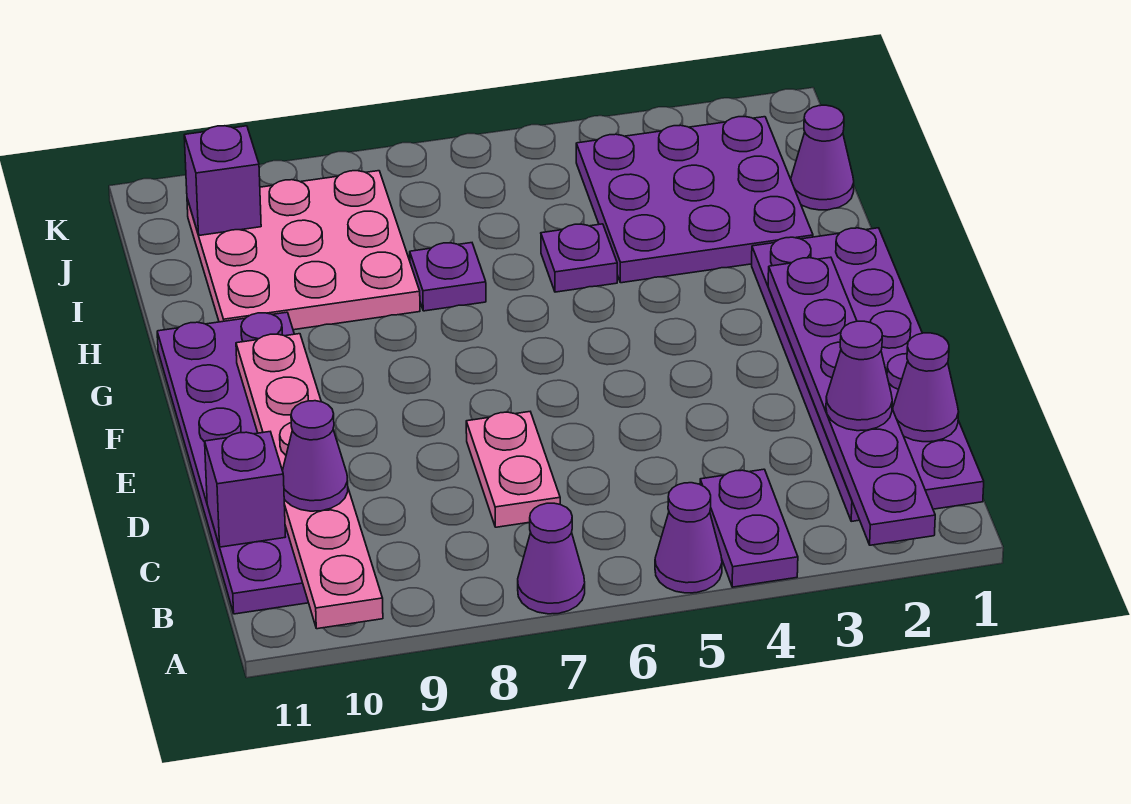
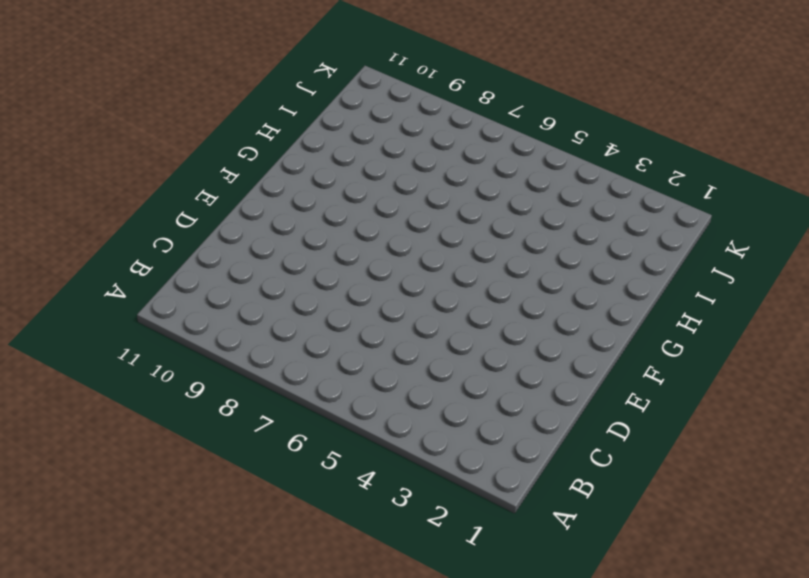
none -> purple plate A4:B4 level 1
none -> purple cone A5 level 1
none -> purple cone A7 level 1

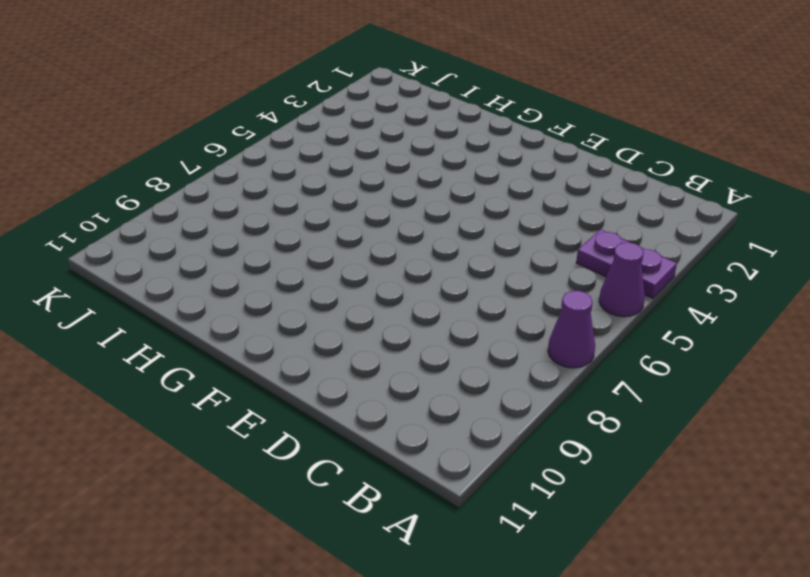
none -> purple plate B1:G2 level 1
none -> purple plate B10:G11 level 1
none -> pink plate C7:D7 level 1

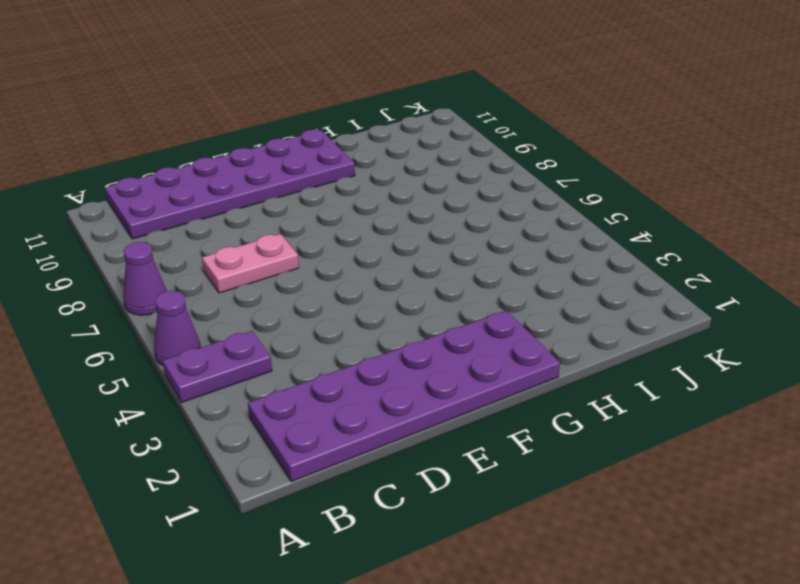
none -> purple plate H2:J4 level 1
none -> purple plate H5 level 1
none -> purple plate H7 level 1

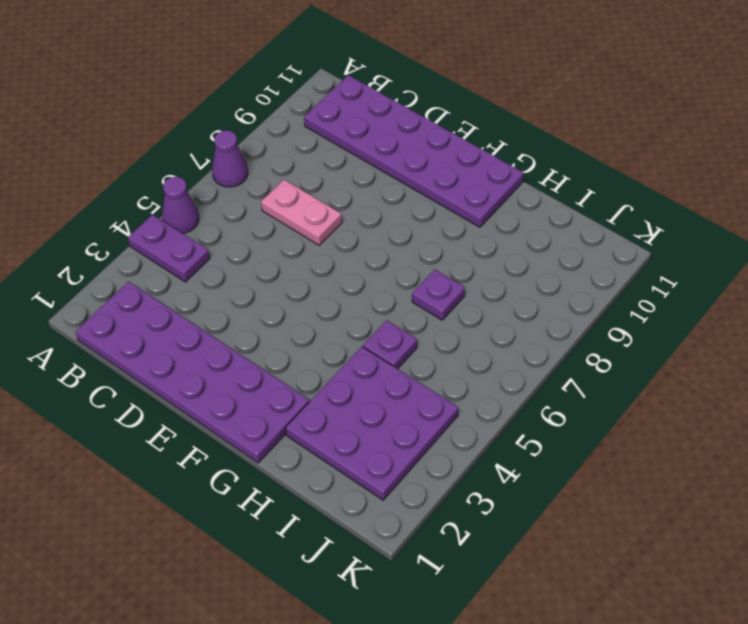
none -> pink plate H8:J10 level 1
none -> purple cone I1 level 1
none -> purple plate A2:F2 level 2

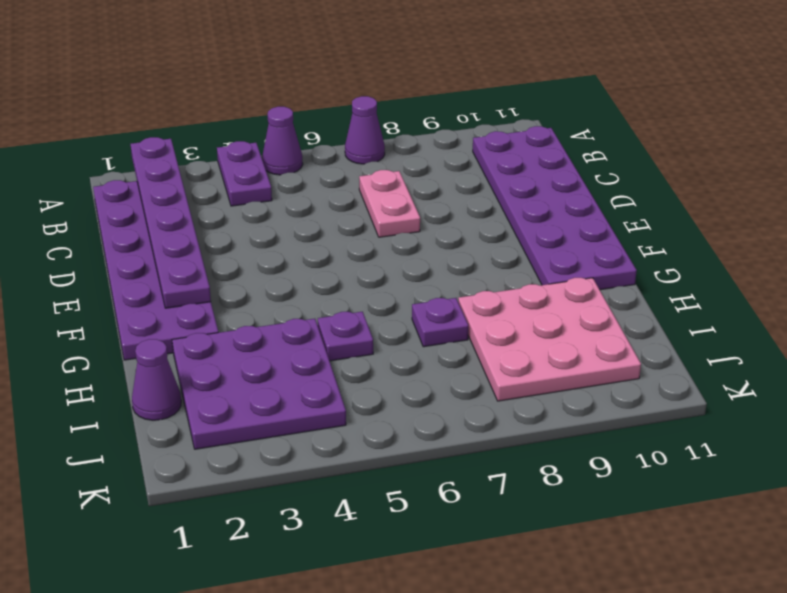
none -> pink plate A10:F10 level 2
none -> purple cone C1 level 2
none -> purple brick C11 level 2

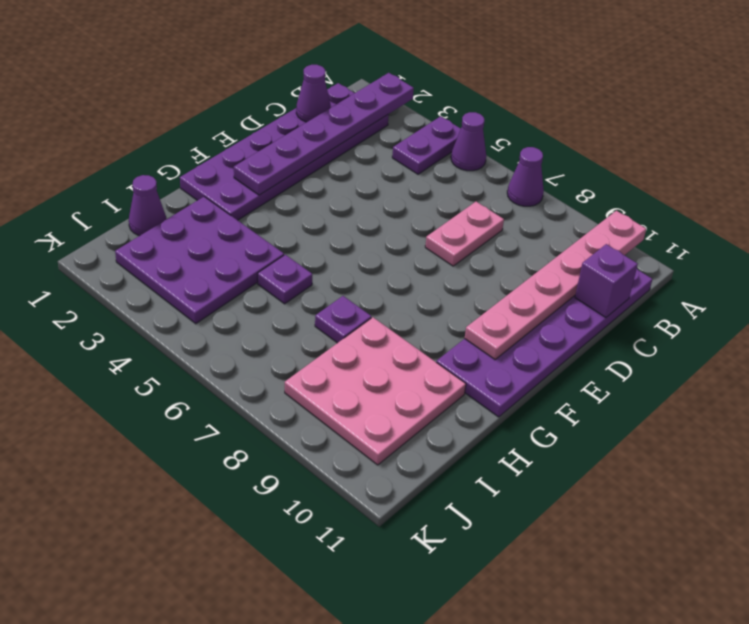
none -> purple brick J10 level 2
none -> purple cone C2 level 3
none -> purple cone C10 level 3

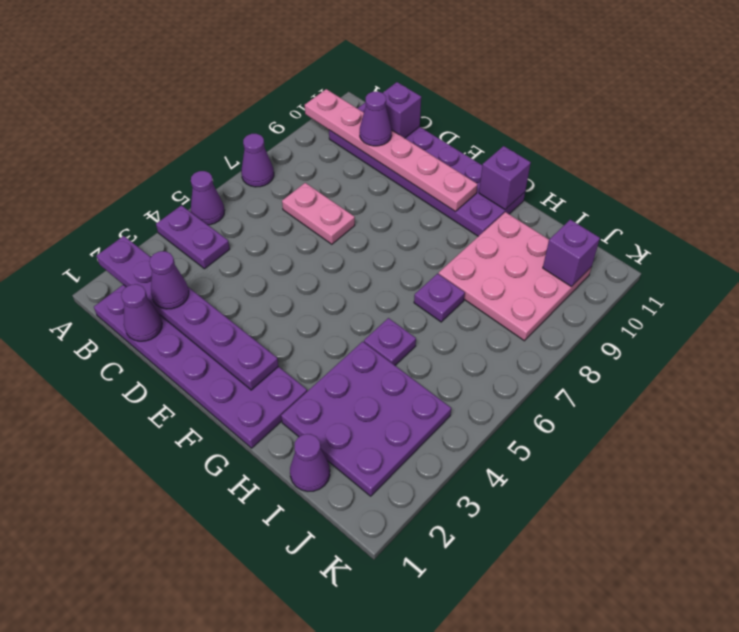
purple brick G11 level 2 -> none

